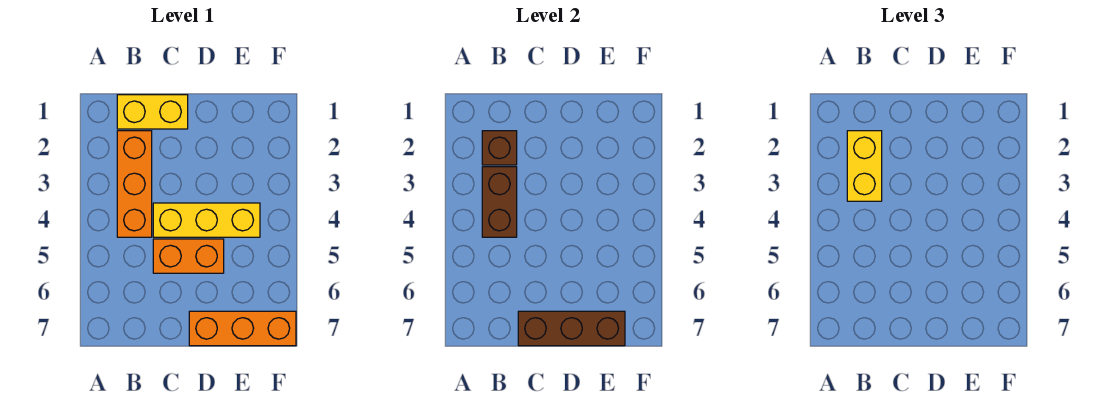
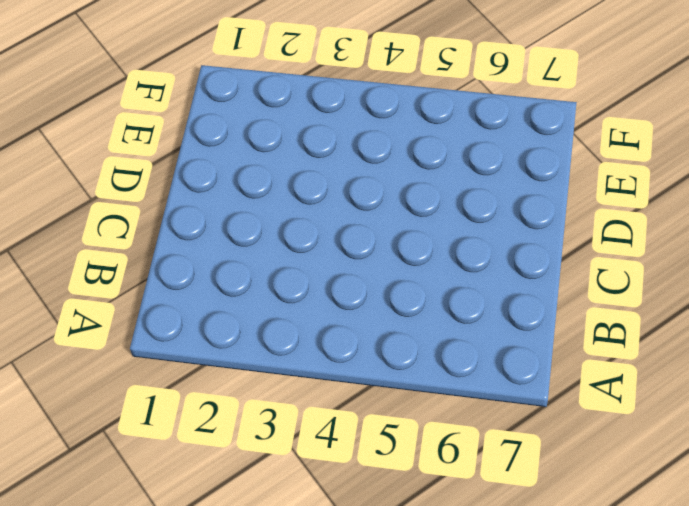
none -> yellow brick B1:C1 level 1
none -> orange brick B2:B4 level 1

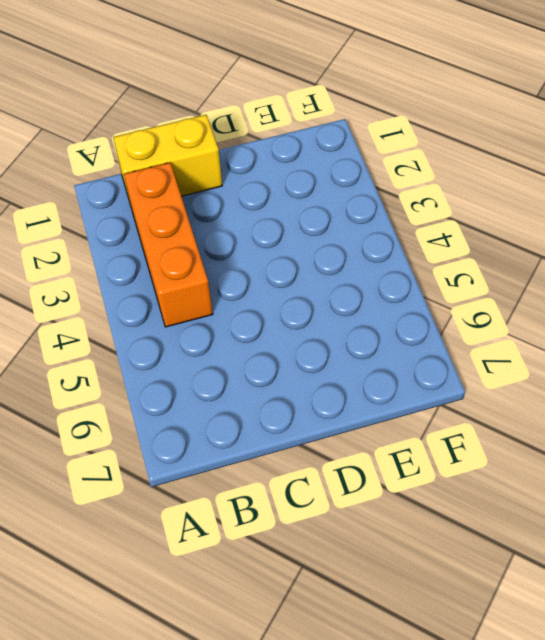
none -> yellow brick C4:E4 level 1
none -> orange brick C5:D5 level 1

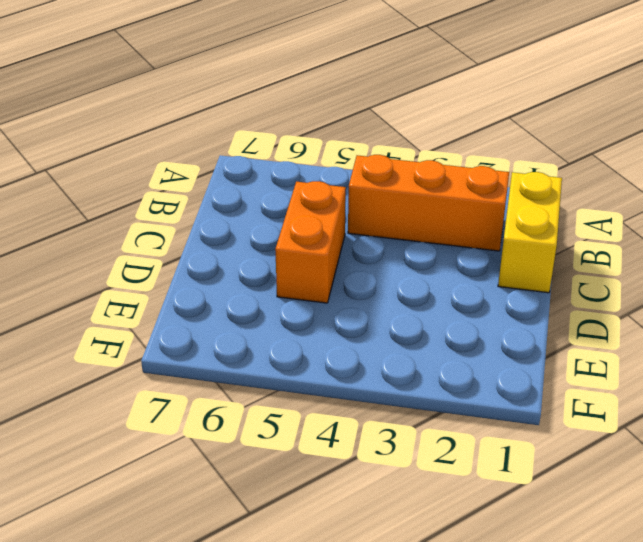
none -> yellow brick C4:E4 level 1
none -> orange brick D7:F7 level 1

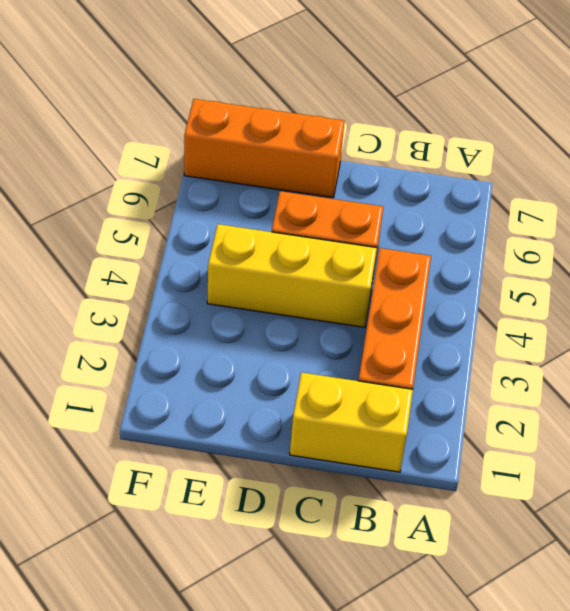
none -> brown brick B2 level 2
none -> brown brick B3:B4 level 2

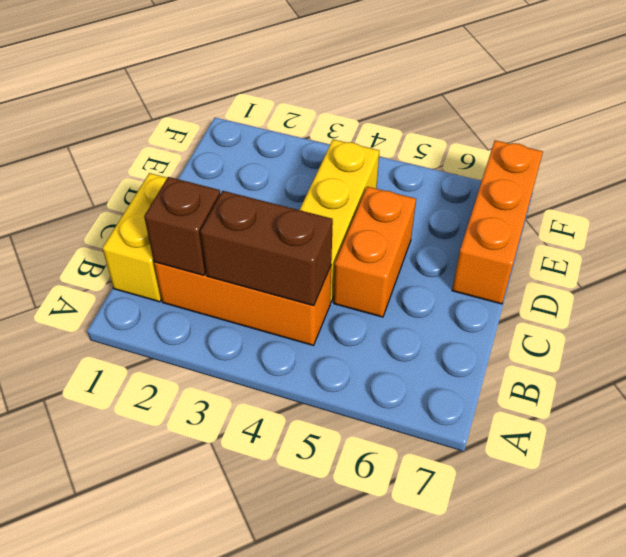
none -> brown brick C7:E7 level 2
none -> yellow brick B2:B3 level 3

